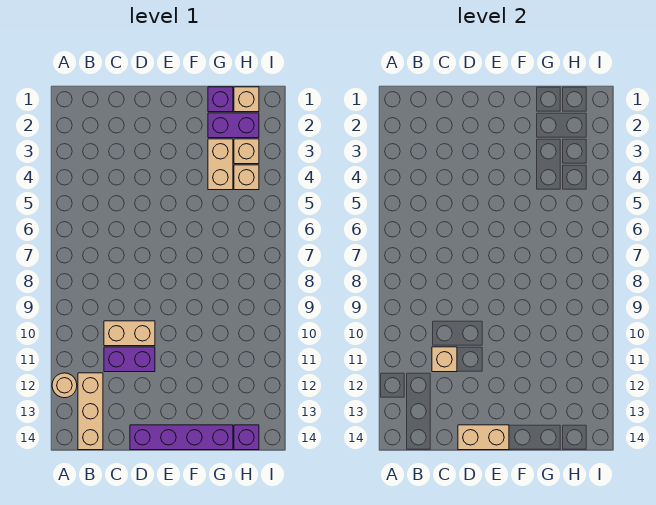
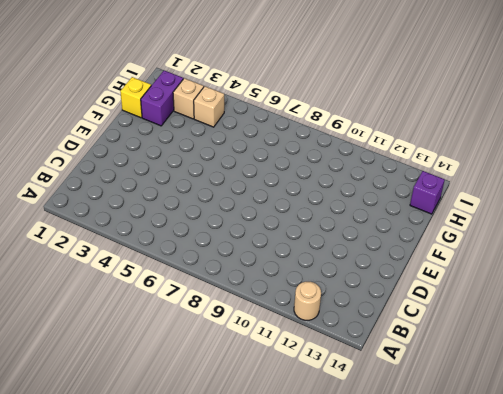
yellow brick G1 level 1 -> purple brick G1 level 1
none -> tan brick B12:B14 level 1
none -> tan brick C10:D10 level 1
none -> purple brick C11:D11 level 1

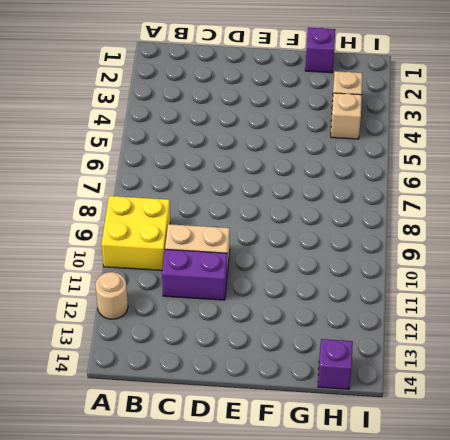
yellow brick A9:B10 level 1 -> none
none -> tan brick B12:B14 level 1
none -> purple brick D14:G14 level 1
none -> purple brick G2:H2 level 1

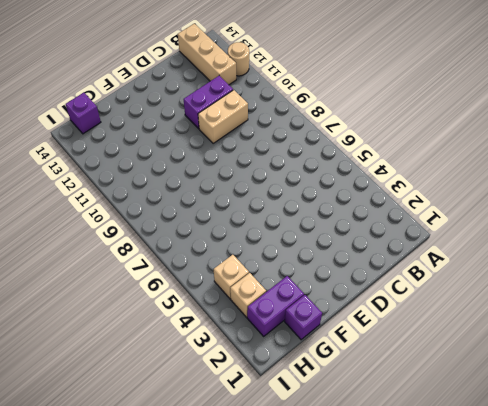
none -> purple brick D14:G14 level 1
none -> tan brick G3:G4 level 1
none -> tan brick H1 level 1

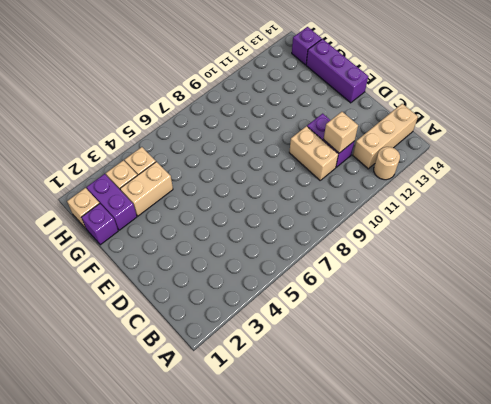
purple brick E14:G14 level 1 -> purple brick D14:G14 level 1
none -> tan brick D14:E14 level 2

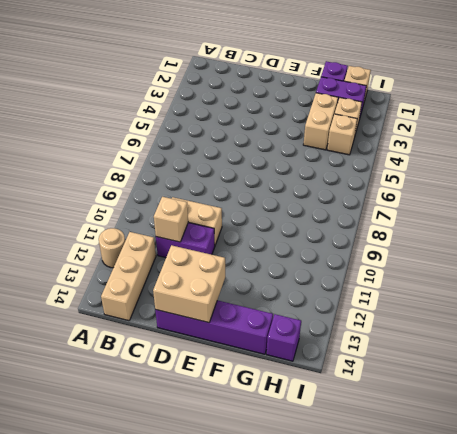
tan brick D13:E14 level 2 -> tan brick D14:E14 level 2

